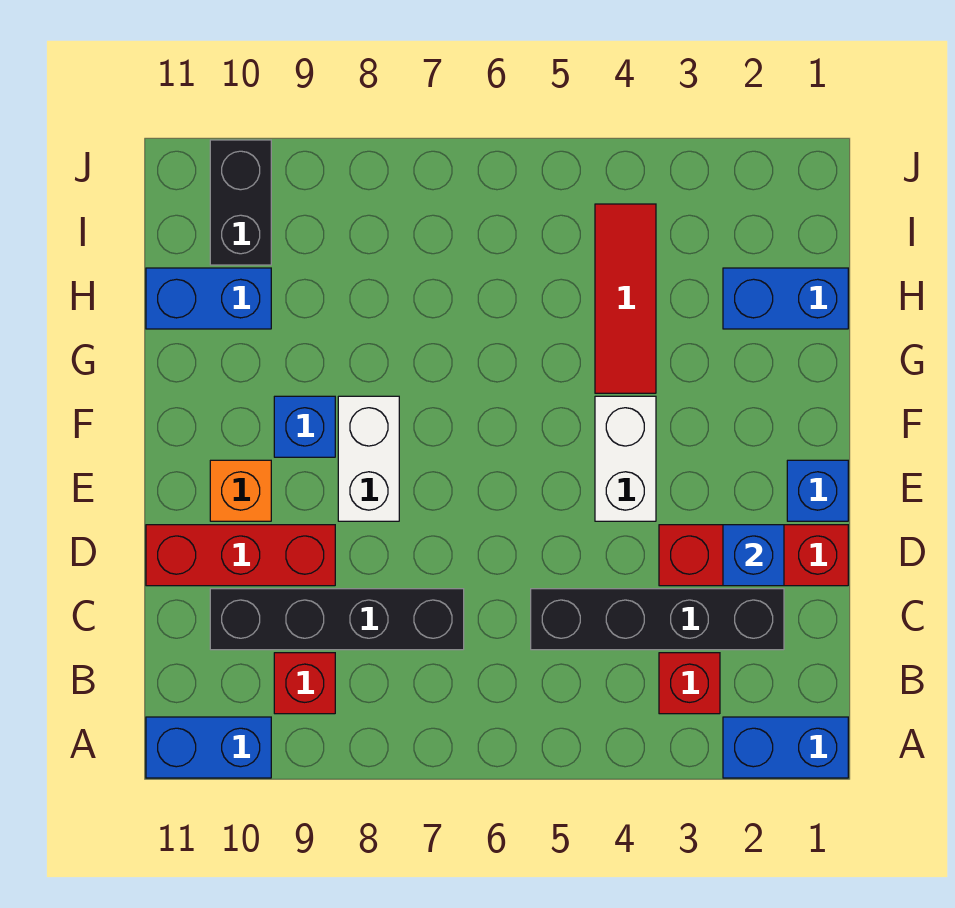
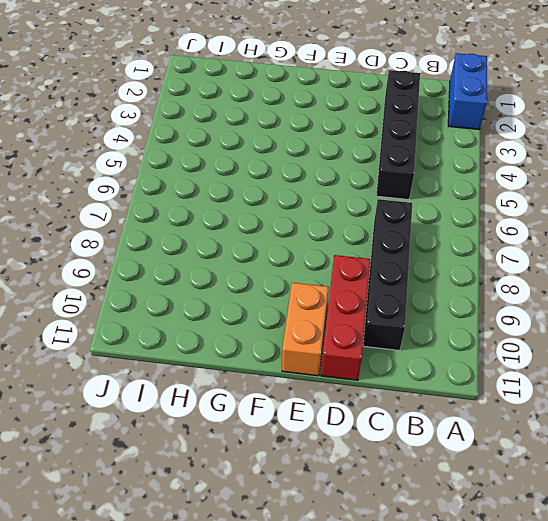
orange brick E10:E11 level 1 -> orange brick E10 level 1
none -> blue brick A10:A11 level 1
none -> red brick B3 level 1
none -> red brick B9 level 1

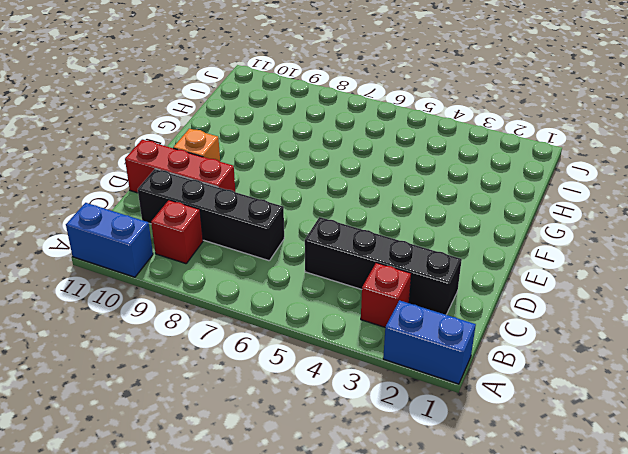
none -> red brick D1:D3 level 1
none -> blue brick E1 level 1
none -> white brick E4:F4 level 1

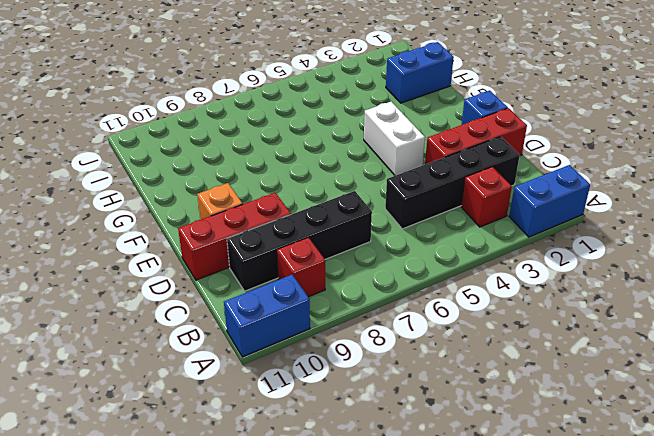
none -> white brick E8:F8 level 1
none -> blue brick F9 level 1
none -> red tile G4:I4 level 1

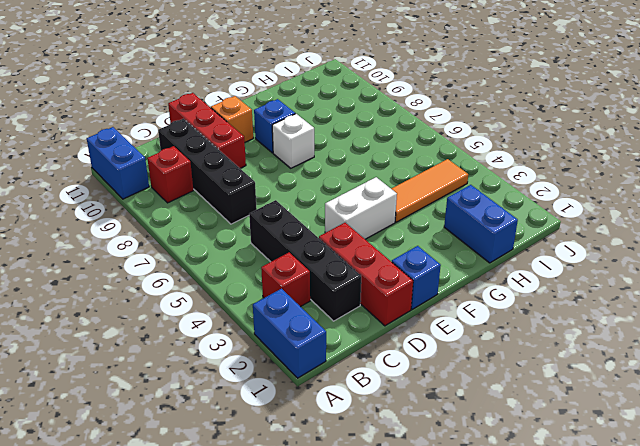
white brick F8 level 1 -> white brick E8:F8 level 1
orange tile G4:I4 level 1 -> red tile G4:I4 level 1
none -> blue brick H10:H11 level 1
none -> black brick I10:J10 level 1
none -> blue brick D2 level 2

